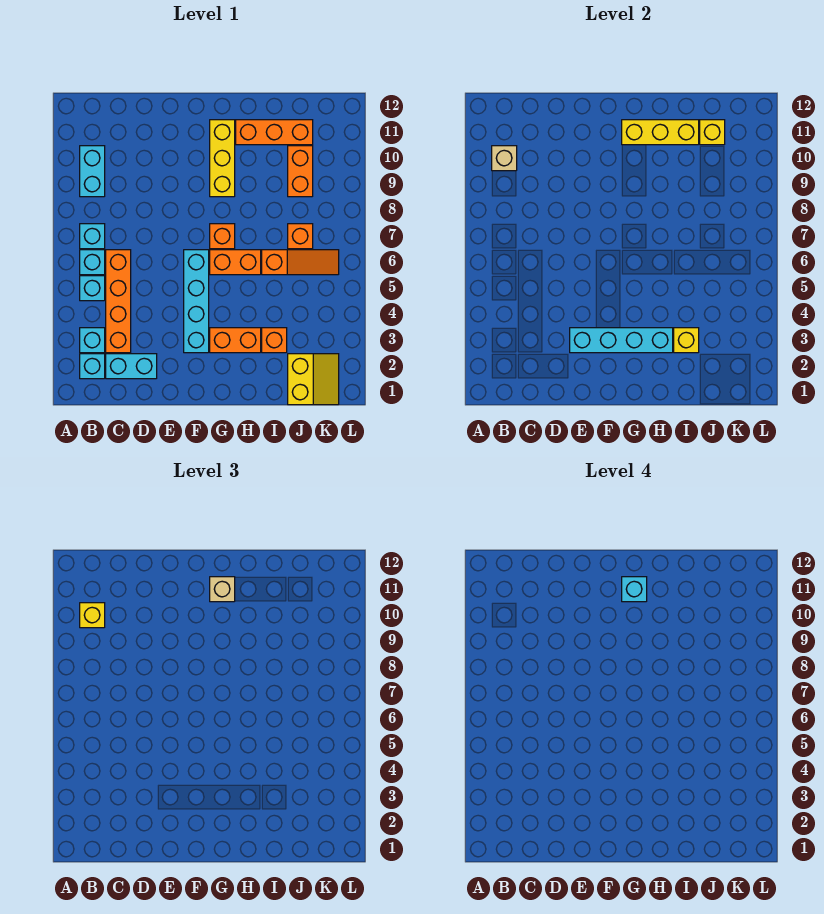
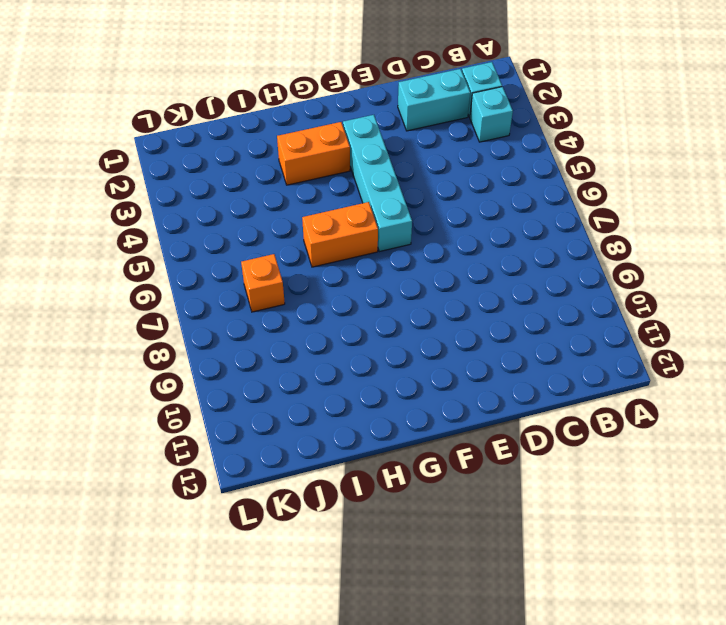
none -> cyan brick B5 level 1
none -> cyan brick B6 level 1
none -> cyan brick B7 level 1

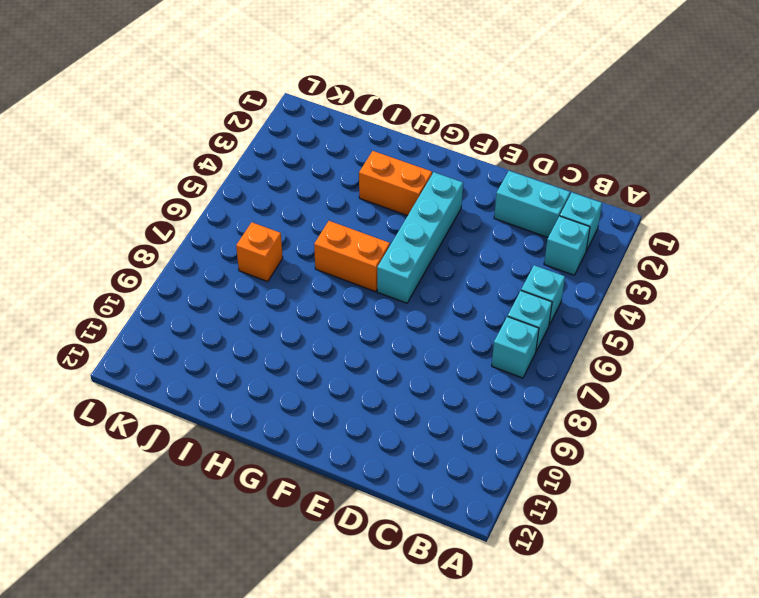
none -> cyan brick B9:B10 level 1
none -> orange brick C3:C6 level 1
none -> orange brick G7 level 1

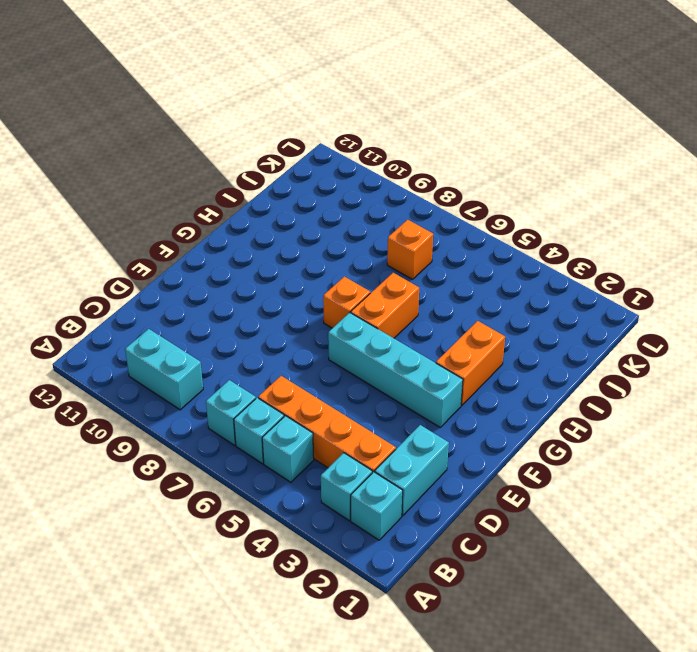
none -> yellow brick G9:G11 level 1
none -> orange brick H11:J11 level 1
none -> orange brick I3 level 1

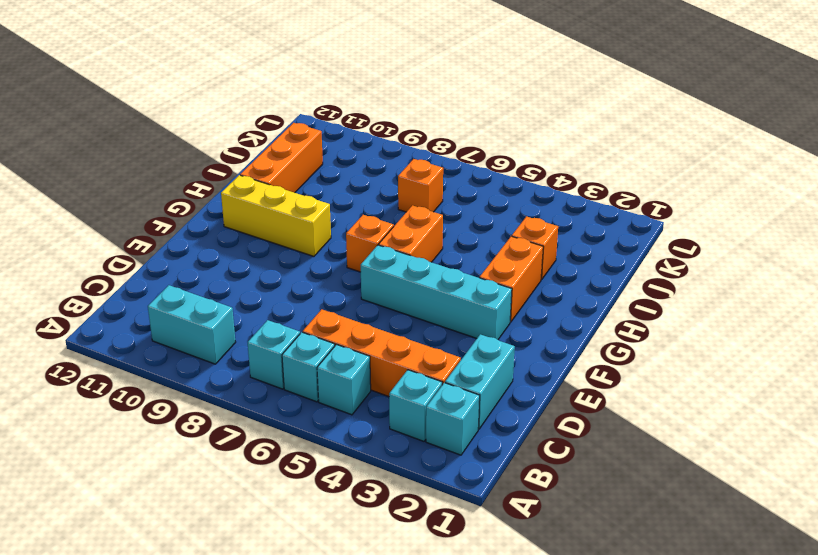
none -> orange slope I6:K6 level 1 top I
none -> yellow slope J1:K2 level 1 top J
none -> orange brick J9:J10 level 1

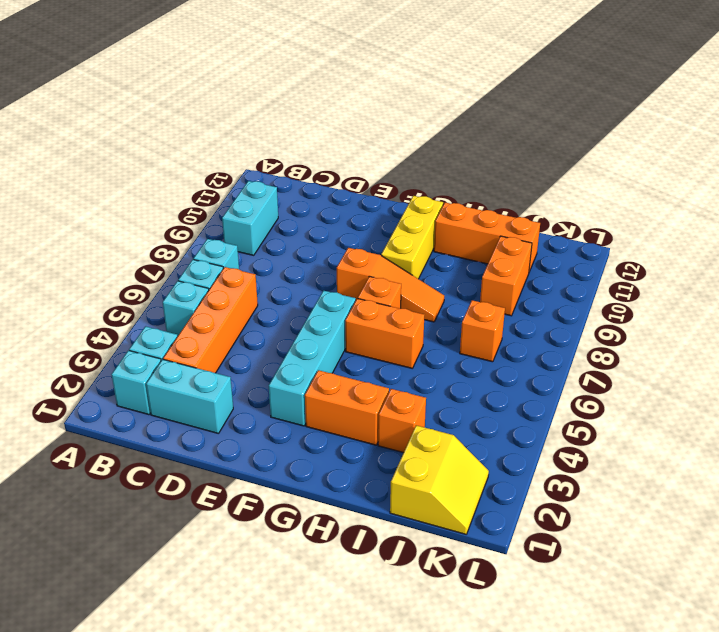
orange slope F8:H8 level 1 top F -> orange slope I6:K6 level 1 top I
none -> tan brick B10 level 2
none -> cyan brick E3:H3 level 2
none -> yellow brick G11:I11 level 2

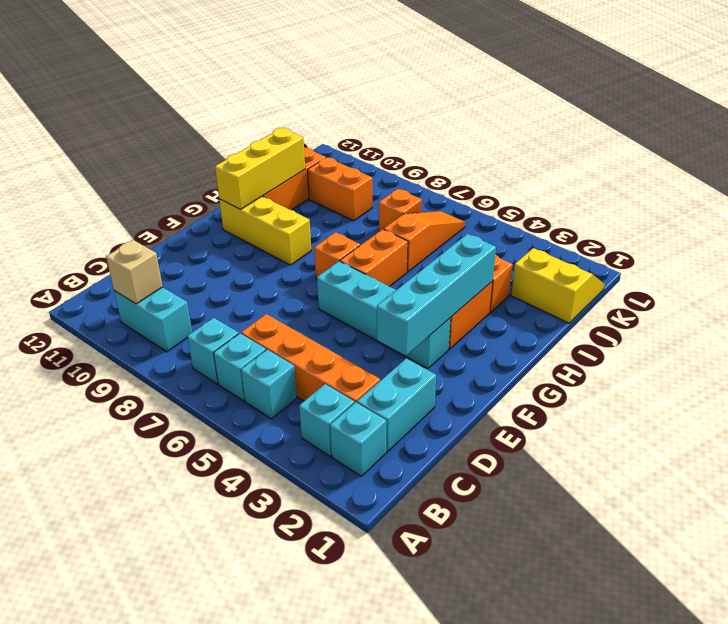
none -> yellow brick I3 level 2
none -> yellow brick J11 level 2
none -> yellow brick B10 level 3

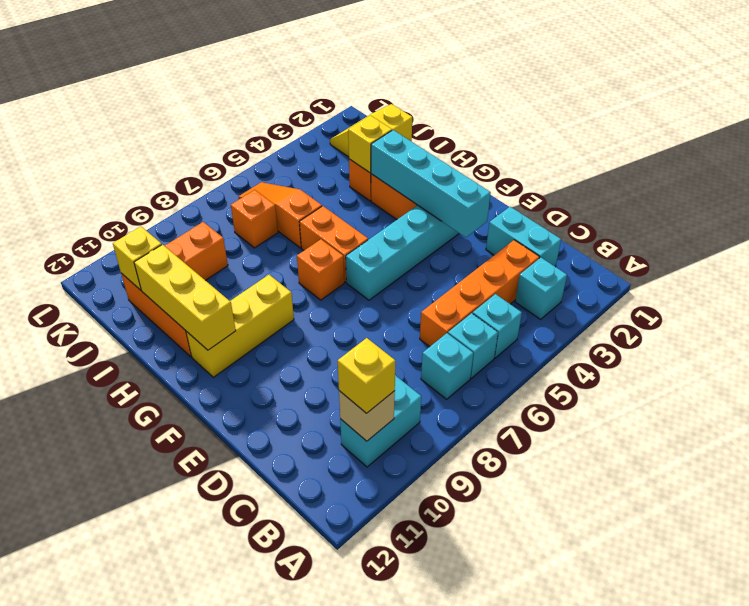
none -> cyan brick B2 level 1
none -> tan brick G11 level 3
none -> cyan brick G11 level 4

